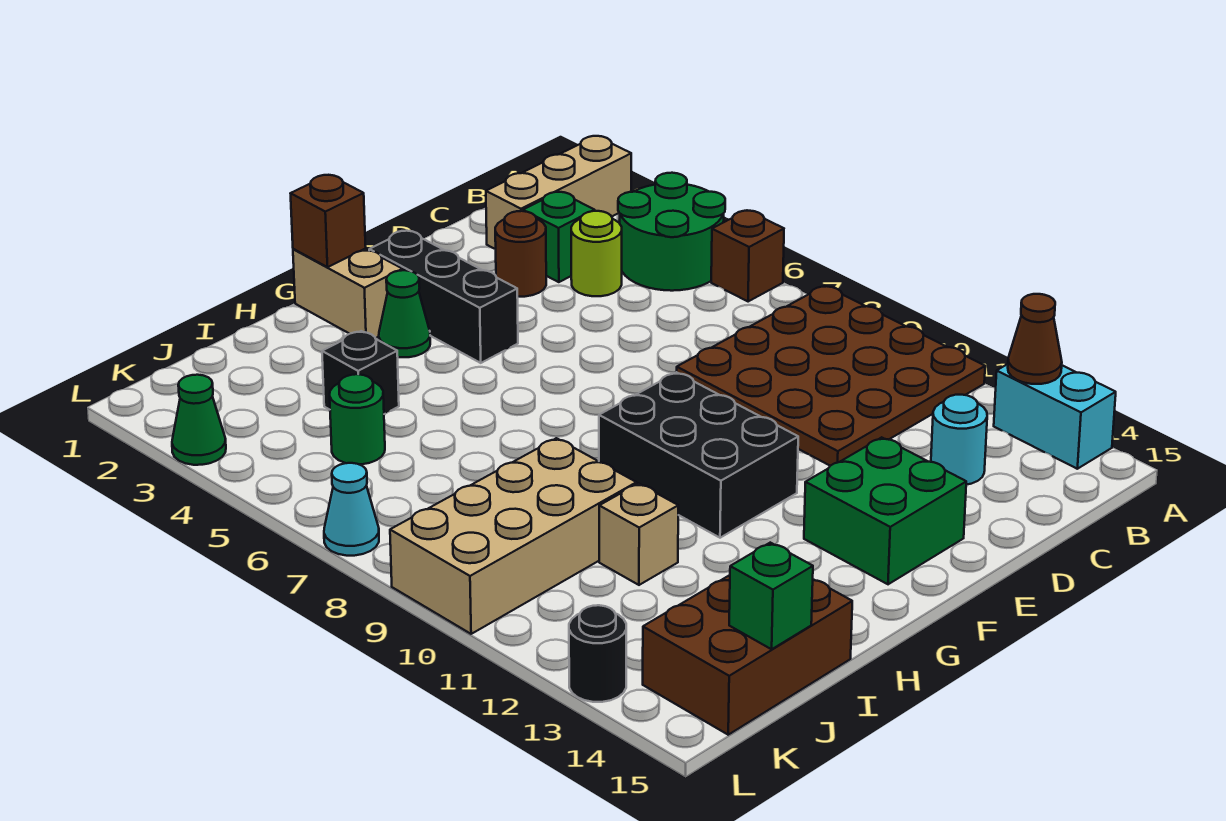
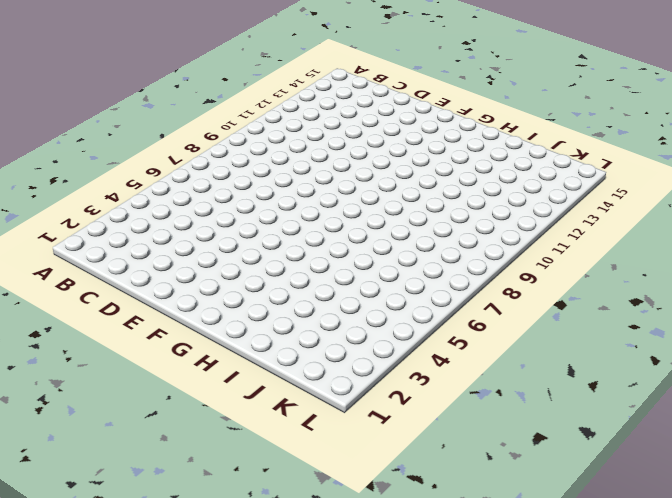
none -> tan brick A2:C2 level 1
none -> green round brick A4:B5 level 1
none -> brown brick A6 level 1

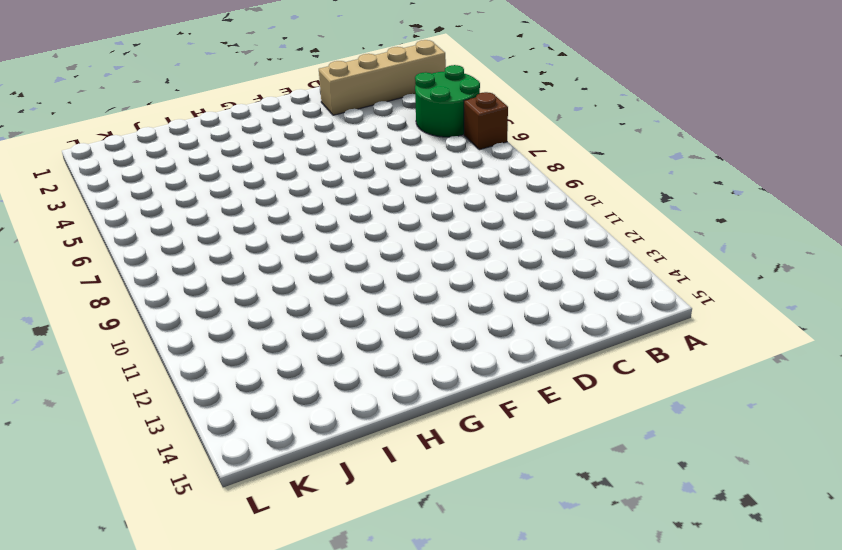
tan brick A2:D2 level 1 -> tan brick A2:C2 level 1
none -> brown plate A8:D11 level 1
none -> cyan brick A13:A14 level 1
none -> green brick C3 level 1

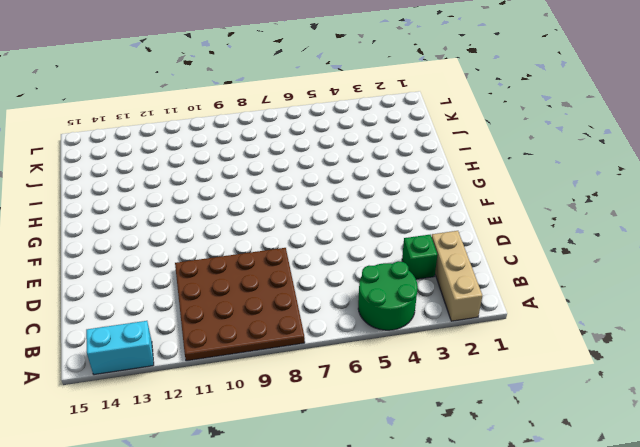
none -> brown brick A6 level 1
none -> lime round brick C4 level 1
none -> cyan round brick C13 level 1

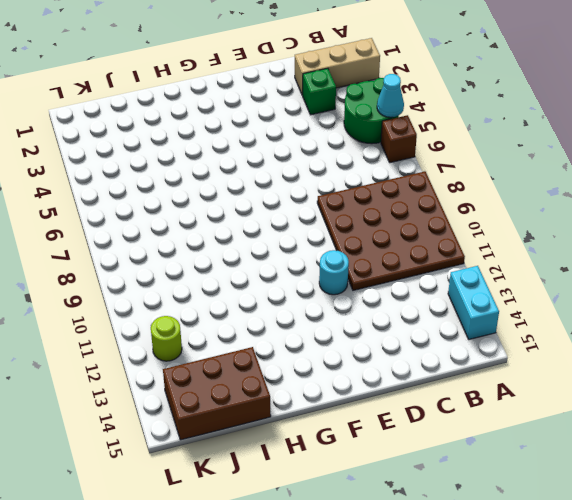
cyan cone A5 level 2 -> cyan cone L7 level 1
cyan round brick E11 level 1 -> cyan round brick C13 level 1
lime round brick K12 level 1 -> lime round brick C4 level 1
none -> brown round brick D3 level 1
none -> green brick E13:F14 level 1
none -> black brick F2:F4 level 1

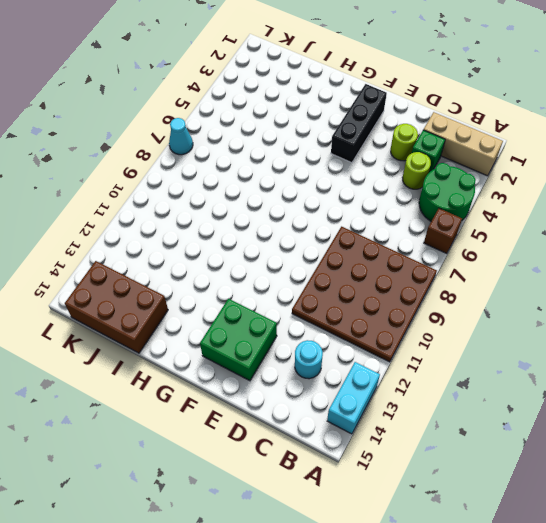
lime round brick D3 level 1 -> brown round brick D3 level 1
none -> black brick F9:G11 level 1
none -> tan brick G1:G2 level 1
none -> green cone G3 level 1

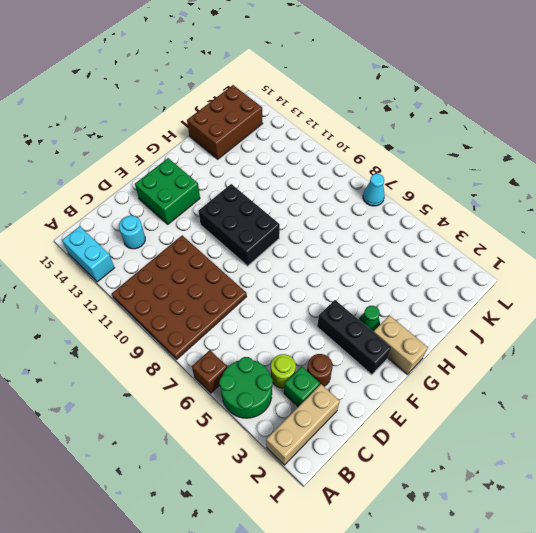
none -> black brick I4 level 1
none -> tan brick I9:L10 level 1
none -> tan brick I11 level 1

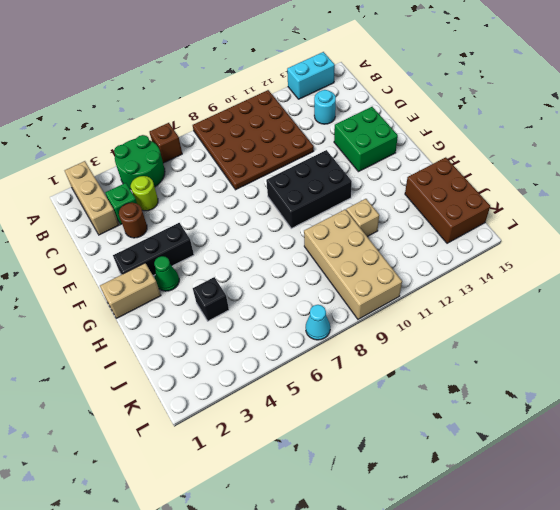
none -> green round brick J5 level 1
none -> green cone L3 level 1
none -> black round brick L13 level 1

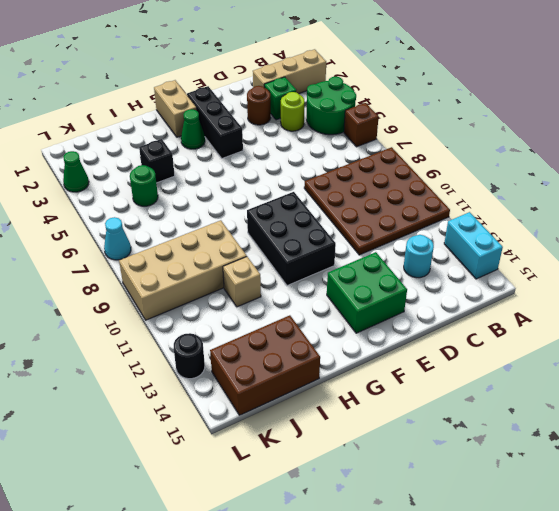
none -> brown cone A13 level 2
none -> brown brick G1 level 2
none -> green brick J15 level 2

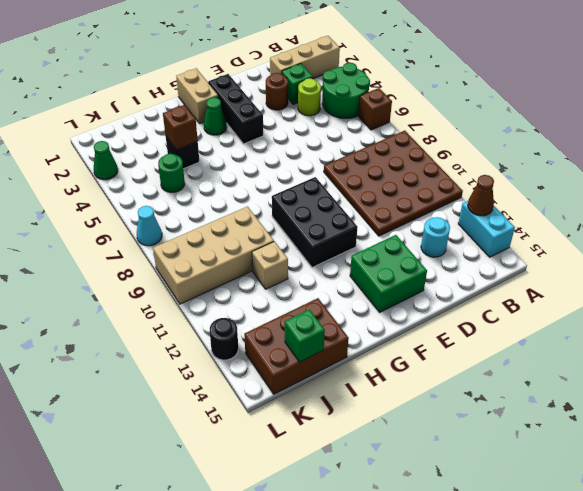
brown brick I4 level 2 -> brown brick G1 level 2

